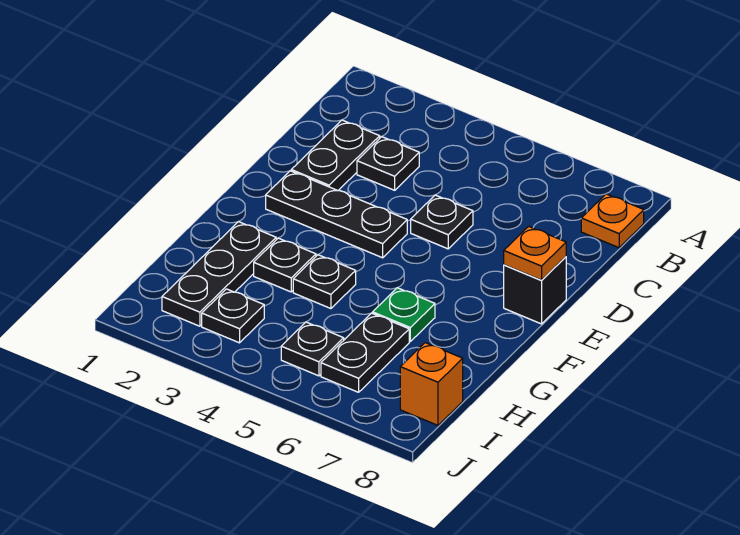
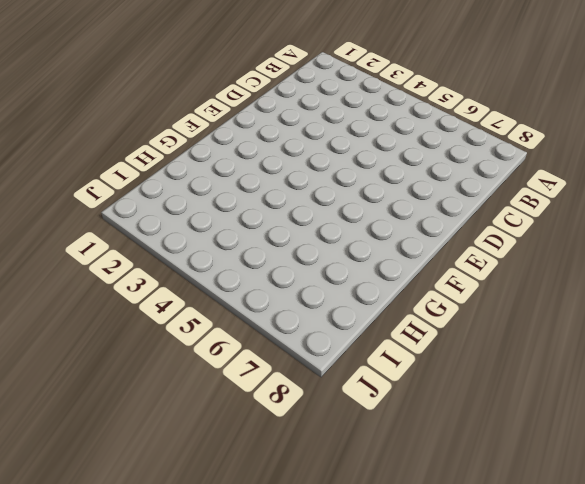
none -> orange plate B8 level 1
none -> black plate C2:D2 level 1
none -> black plate C3 level 1

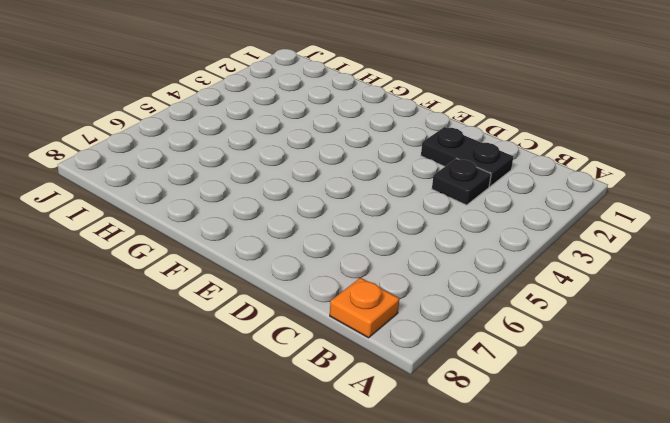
none -> black plate D5 level 1
none -> black plate E2:E4 level 1
none -> black brick E8 level 1

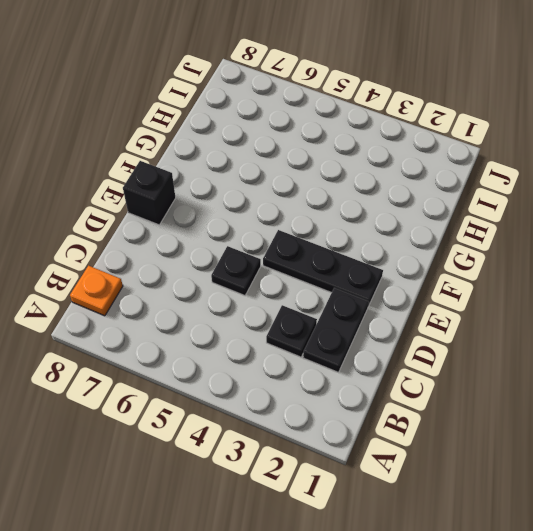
none -> black plate G2:I2 level 1
none -> black plate G3 level 1
none -> black plate G4 level 1

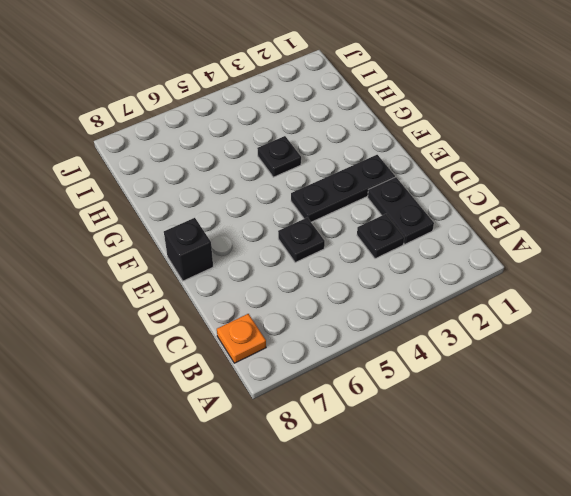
none -> black plate G2:I2 level 1
none -> black plate G3 level 1
none -> green plate G6 level 1

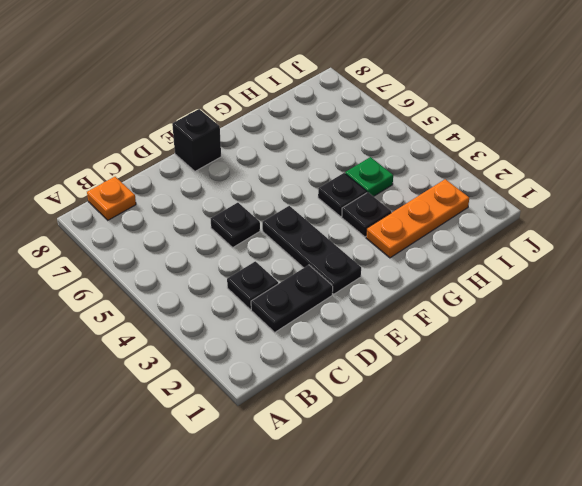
orange plate G2:I2 level 1 -> black plate G2:I2 level 1
green plate H4 level 1 -> green plate G6 level 1
none -> black plate H6:I6 level 1
none -> black plate I3 level 1
none -> black plate I5 level 1

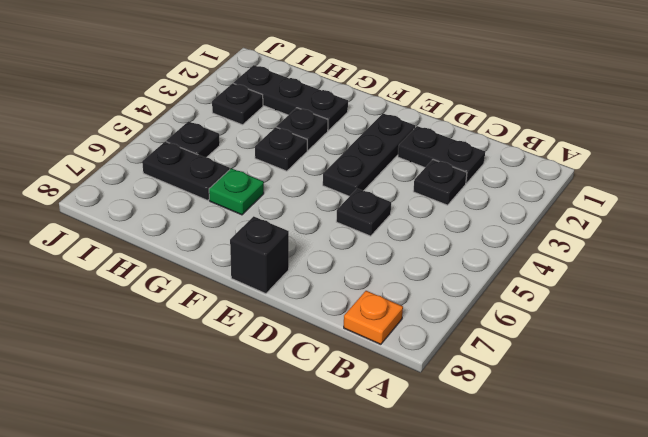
none -> orange brick I8 level 1
none -> orange plate E8 level 2

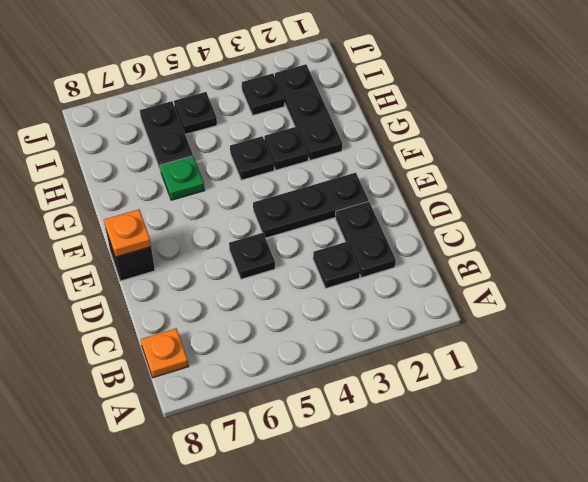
none -> orange brick I8 level 1

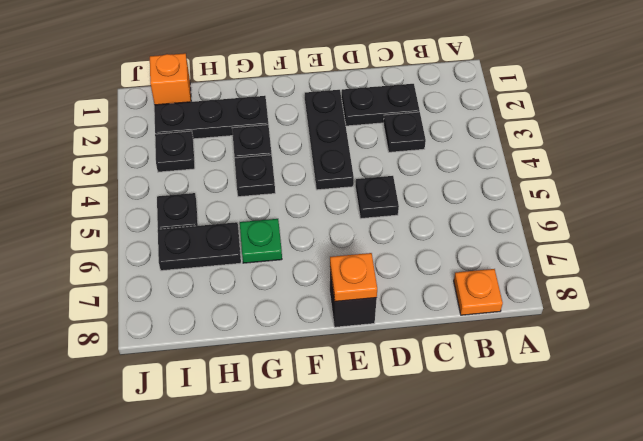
orange brick I1 level 1 -> orange brick I8 level 1

